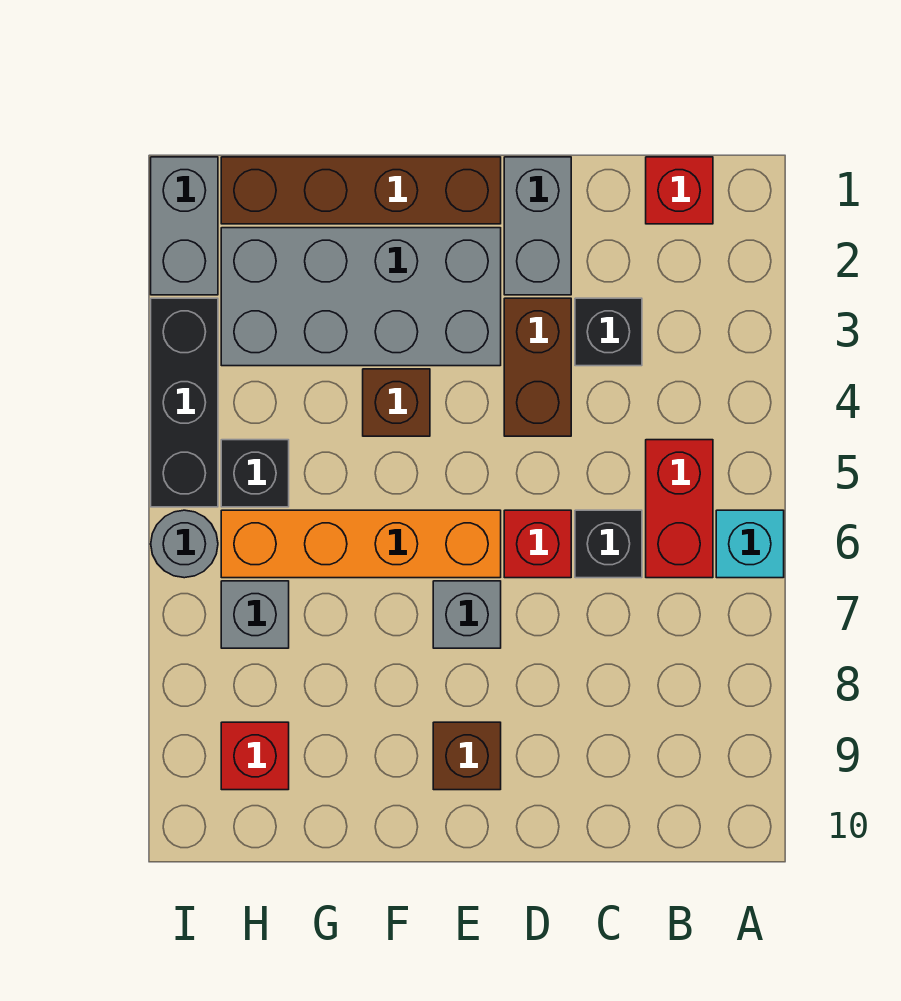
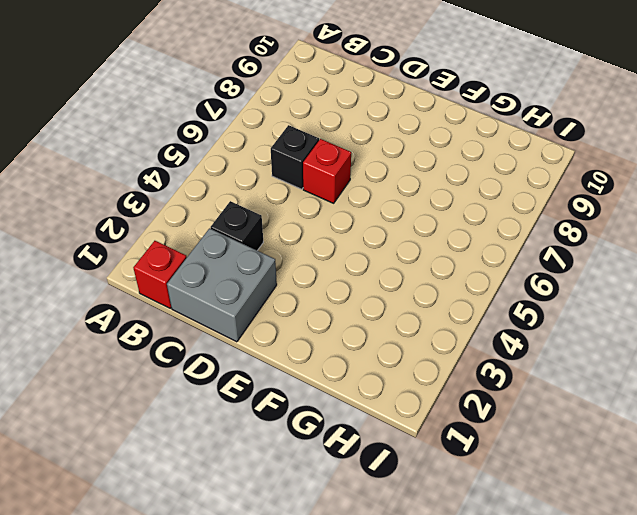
grey brick C1:D2 level 1 -> grey brick D1:D2 level 1
none -> cyan brick A6 level 1
none -> red brick B5:B6 level 1
none -> brown brick D3:D4 level 1

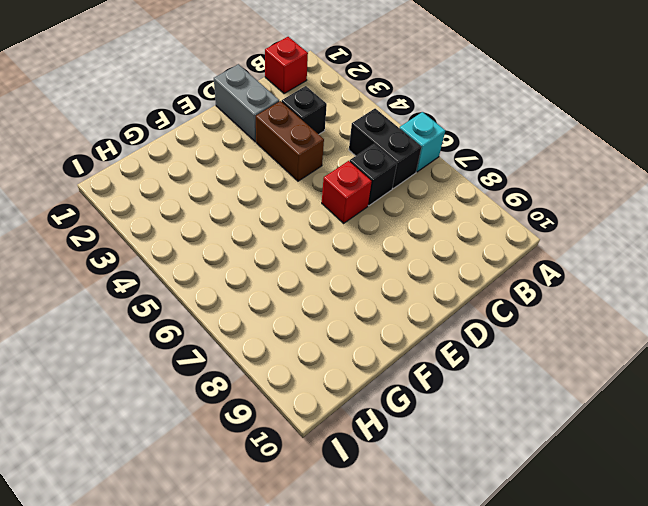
black brick B5:B6 level 1 -> red brick B5:B6 level 1
none -> brown brick E1:H1 level 1
none -> grey brick E2:H3 level 1
none -> orange brick E6:H6 level 1

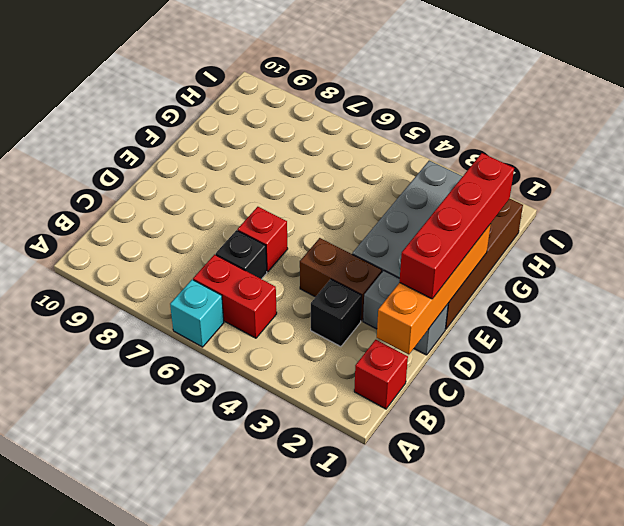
orange brick C1:F1 level 2 -> orange brick E6:H6 level 1
red brick D1:G1 level 3 -> none
none -> grey brick E7 level 1
none -> brown brick E9 level 1
none -> brown brick F4 level 1

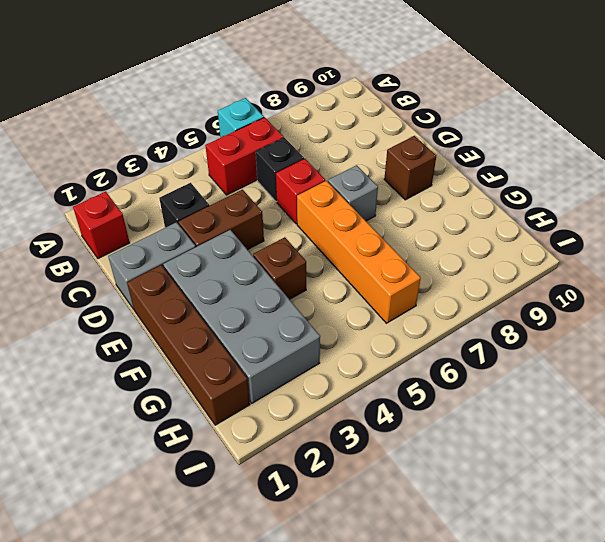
none -> black brick H5 level 1
none -> grey brick H7 level 1
none -> red brick H9 level 1

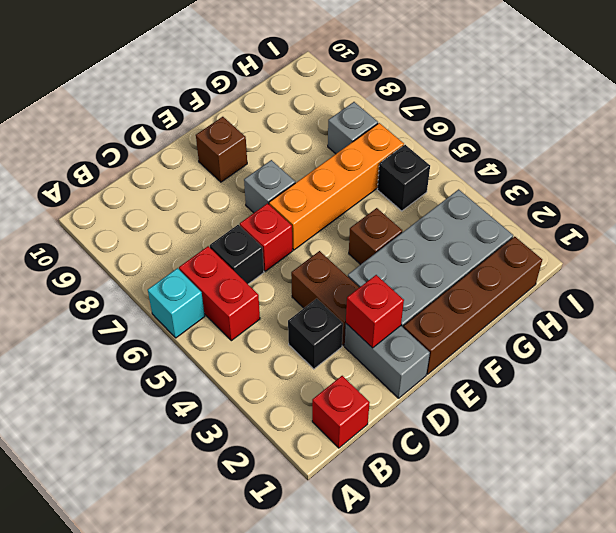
red brick D2 level 2 -> red brick H9 level 1
none -> grey brick I1:I2 level 1
none -> black brick I3:I5 level 1
none -> grey round brick I6 level 1

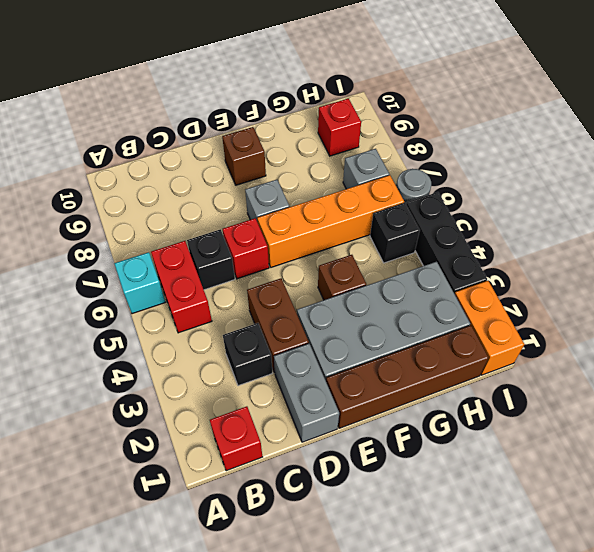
orange brick I1:I2 level 1 -> grey brick I1:I2 level 1

